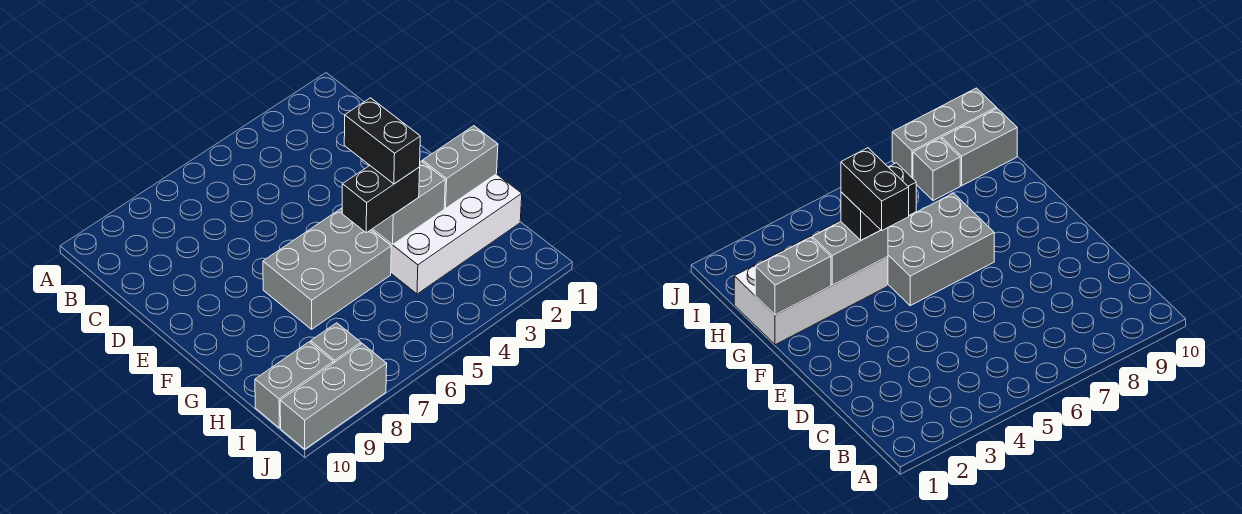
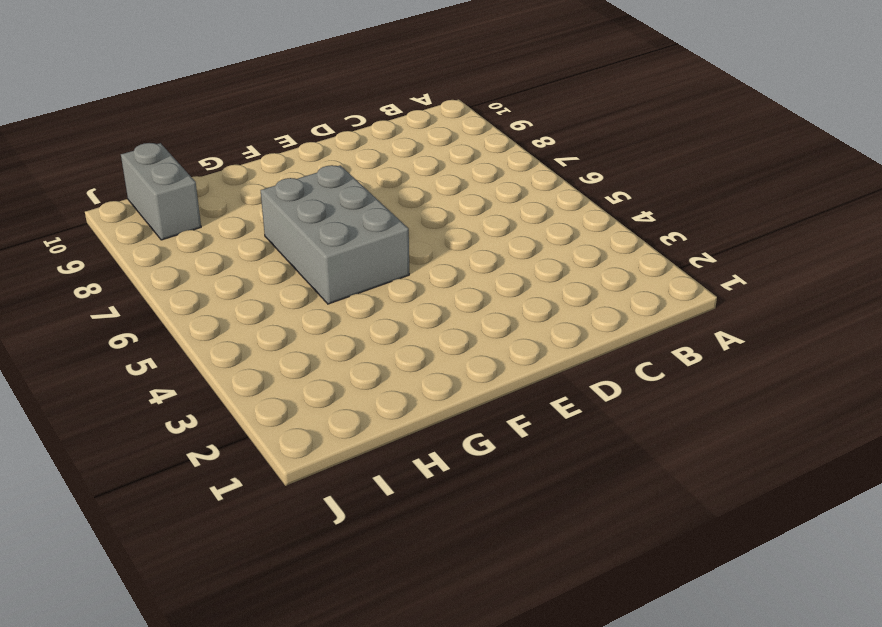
none -> white brick G1:H4 level 1
none -> grey brick I8 level 1

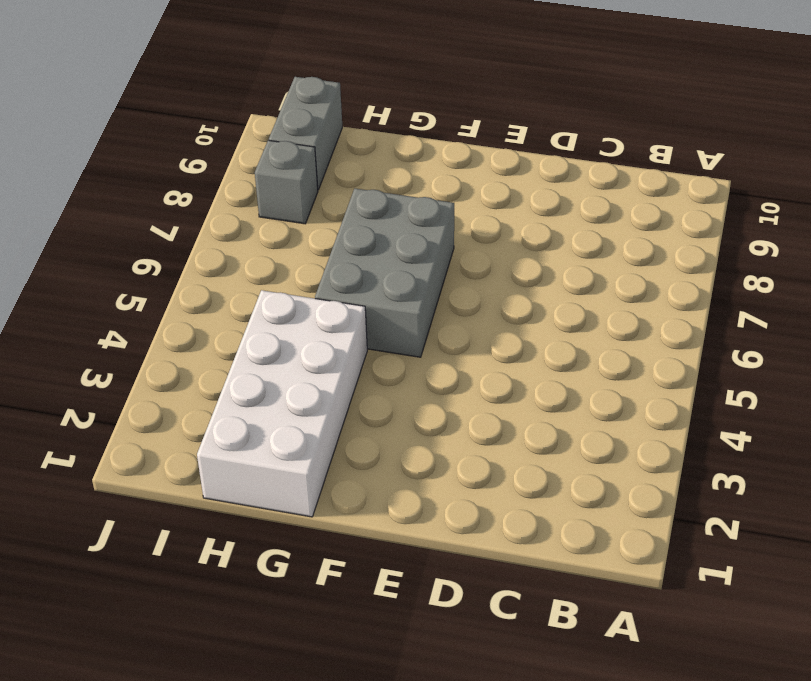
none -> grey brick J8:J10 level 1
none -> grey brick G1:G2 level 2

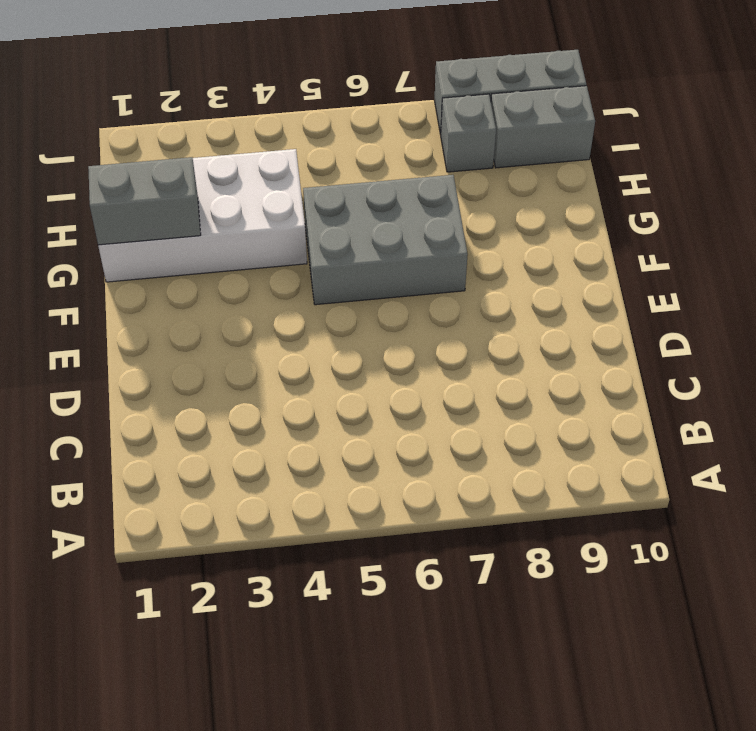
none -> grey brick G3:G4 level 2
none -> black brick G4:G5 level 3

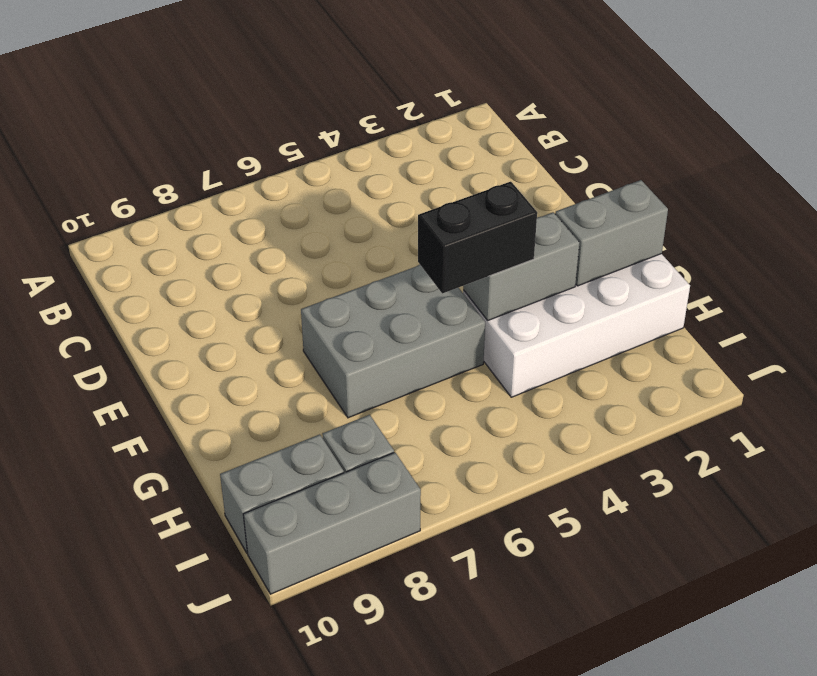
none -> black brick F4:G4 level 4

